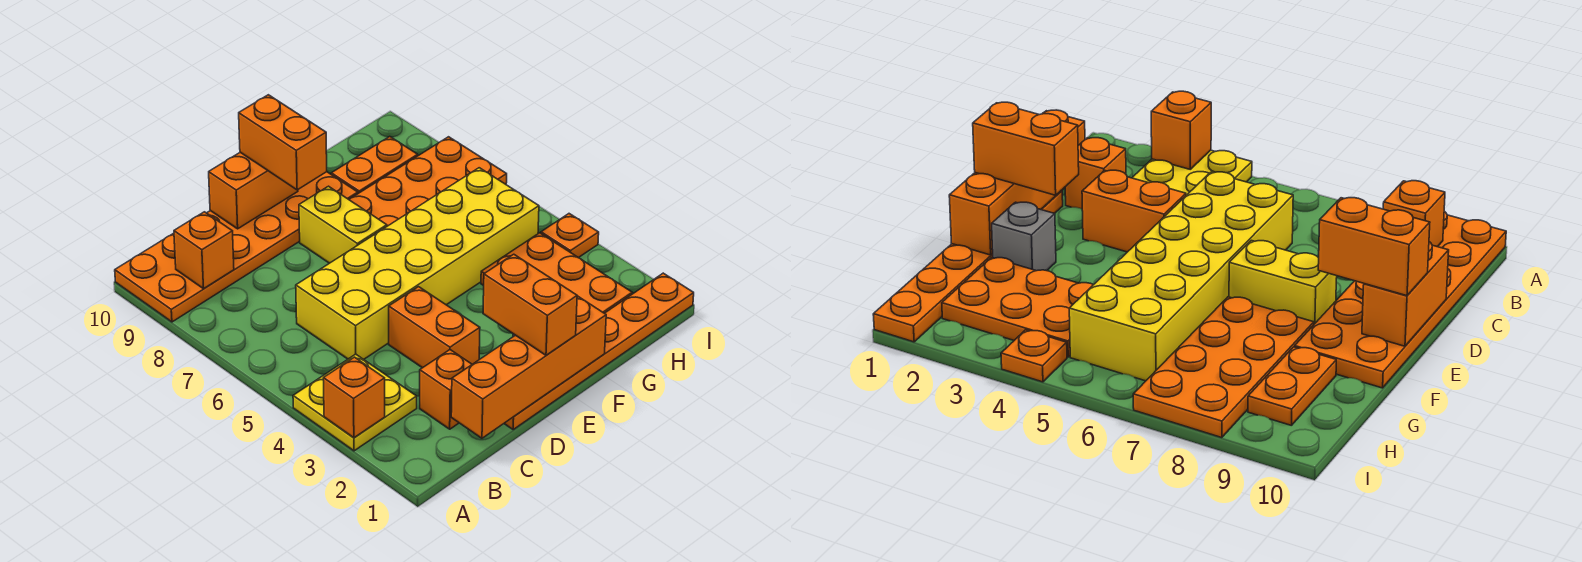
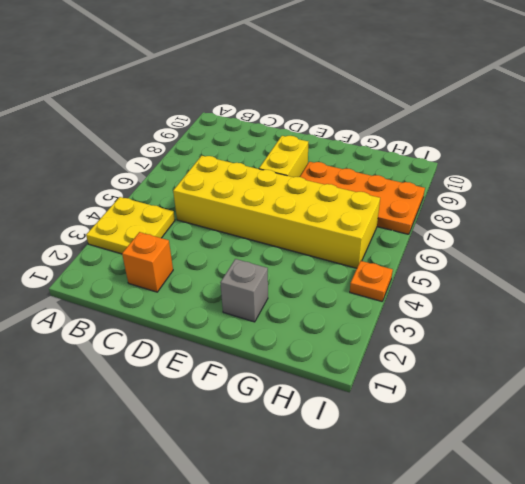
none -> orange plate A9:F10 level 1
none -> orange plate D1:I1 level 1
none -> orange brick D3:D4 level 1

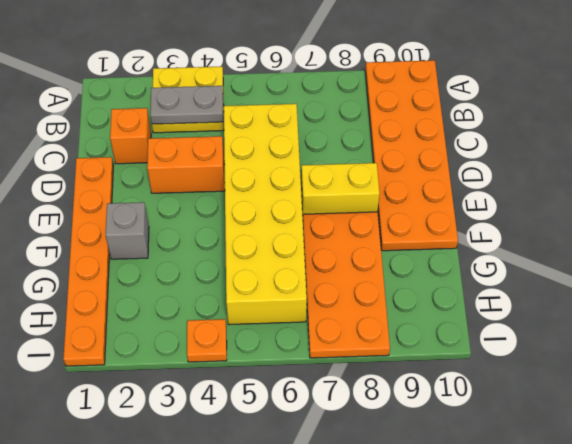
grey plate B3:B4 level 2 -> none
none -> orange plate G2:H4 level 1
none -> orange plate G9:H9 level 1
none -> orange brick A3 level 2

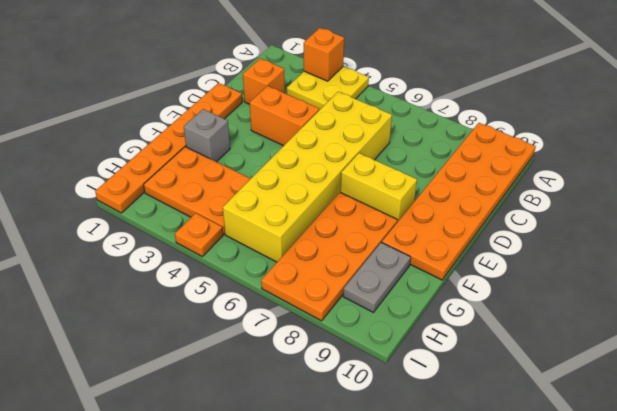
grey plate G9:H9 level 1 -> orange plate G9:H9 level 1
none -> orange brick B9 level 2
none -> orange brick C1:F1 level 2
none -> orange brick D10:E10 level 2

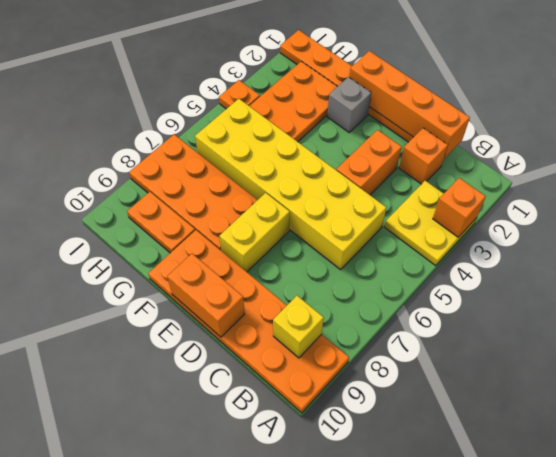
yellow brick B9 level 2 -> orange brick B9 level 2
none -> orange brick E1:E2 level 3
none -> orange brick E9:E10 level 3

